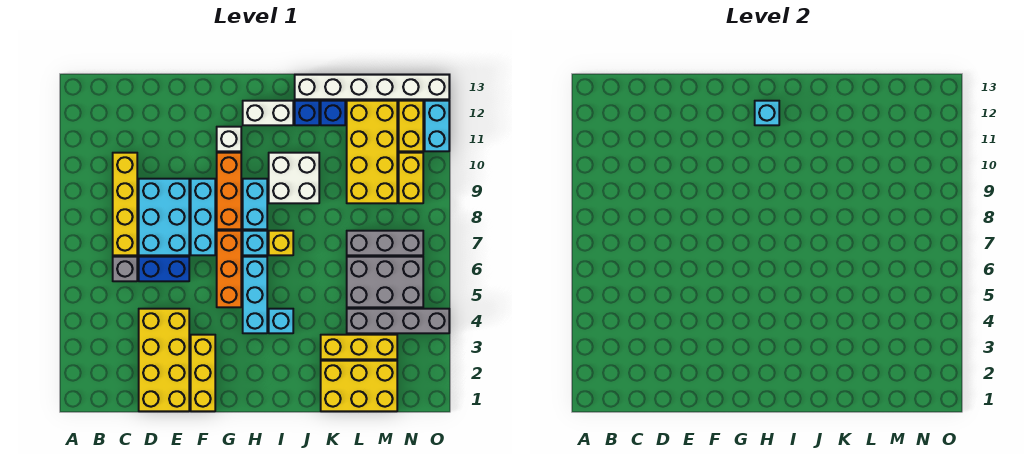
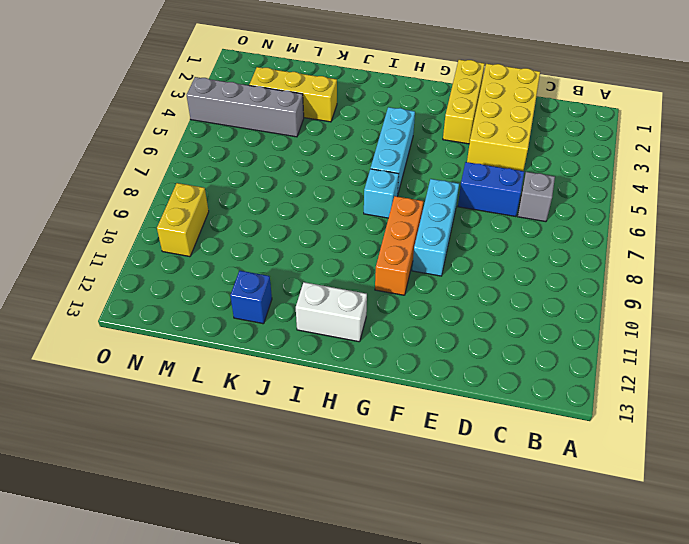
none -> yellow brick C7:C10 level 1
none -> cyan brick D7:E9 level 1
none -> orange brick G5:G7 level 1
none -> white brick G11 level 1

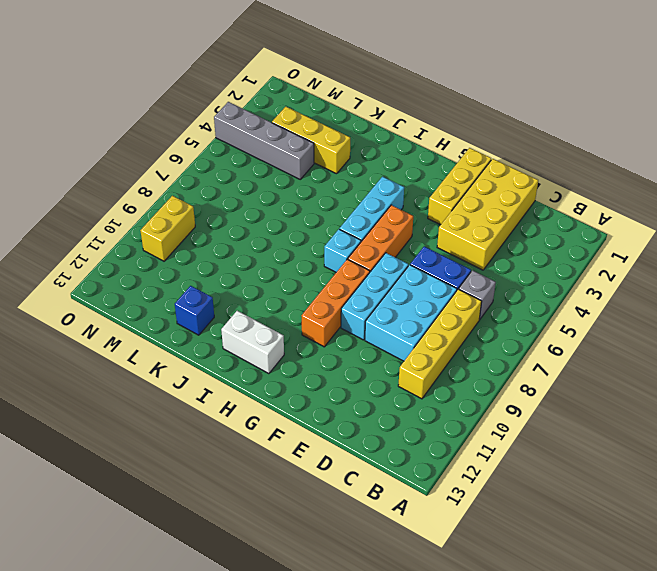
none -> white brick G11 level 1
none -> cyan brick H8:H9 level 1
none -> cyan brick I4 level 1
none -> yellow brick I7 level 1

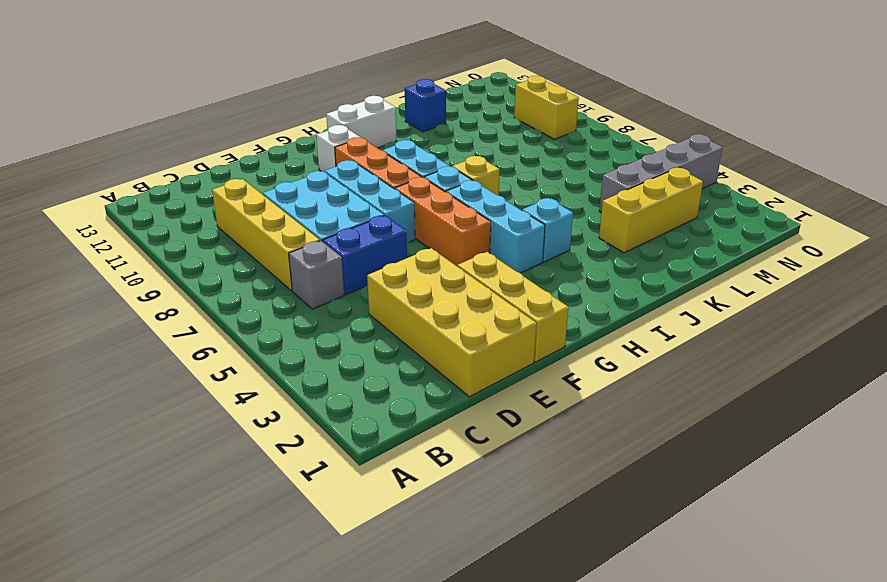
none -> white brick I9:J10 level 1
none -> blue brick J12 level 1
none -> white brick J13:O13 level 1
none -> yellow brick K1:M2 level 1

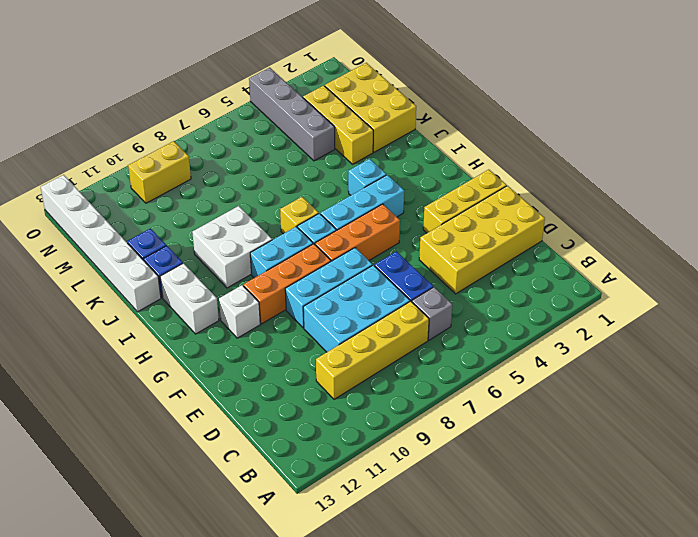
none -> grey brick L5:N6 level 1
none -> grey brick L7:N7 level 1
none -> yellow brick L9:M12 level 1
none -> yellow brick N11:N12 level 1

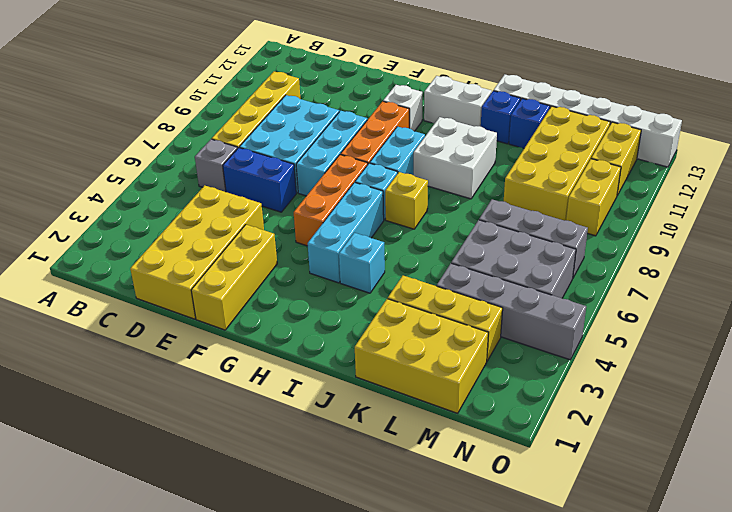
none -> cyan brick O11:O12 level 1
none -> cyan brick H12 level 2

